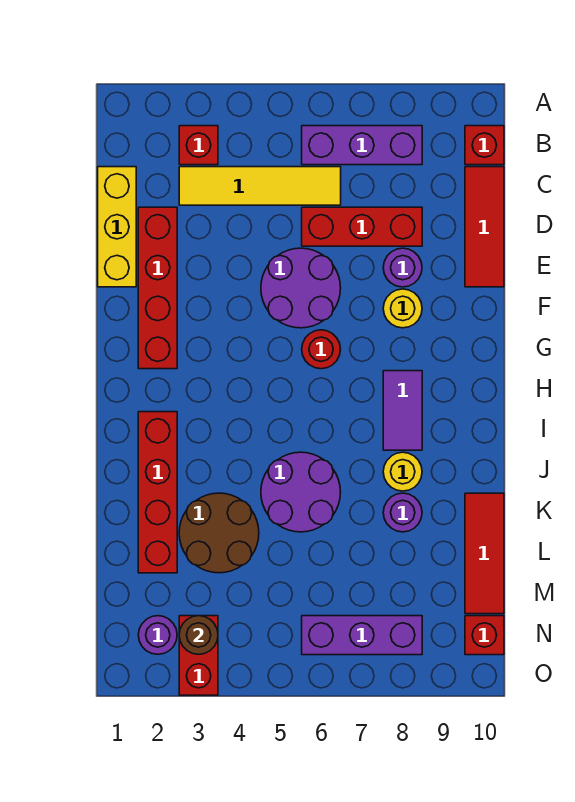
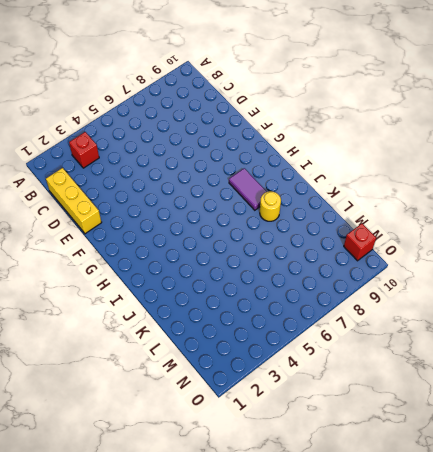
none -> purple brick B6:B8 level 1
none -> red brick B10 level 1
none -> yellow tile C3:C6 level 1

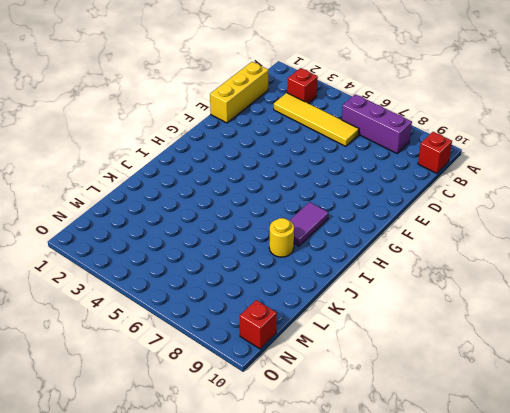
none -> red tile C10:E10 level 1
none -> red brick D2:G2 level 1
none -> red brick D6:D8 level 1

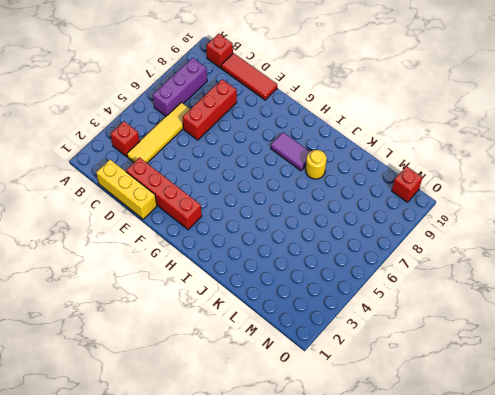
none -> purple round brick E5:F6 level 1
none -> purple round brick E8 level 1
none -> yellow round brick F8 level 1

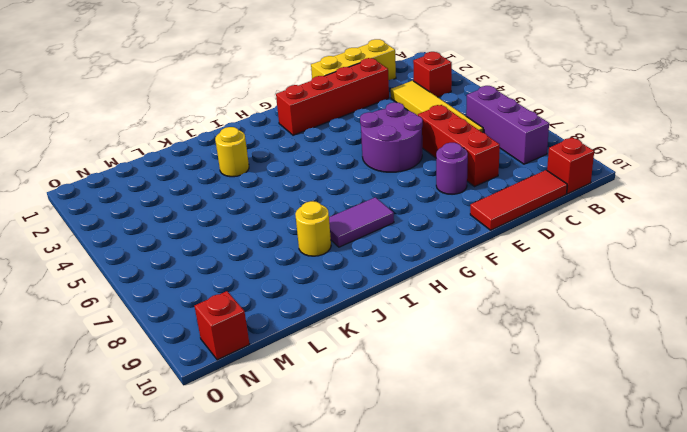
yellow round brick J3 level 1 -> yellow round brick F8 level 1
none -> red round brick G6 level 1
none -> red brick I2:L2 level 1
none -> purple round brick J5:K6 level 1

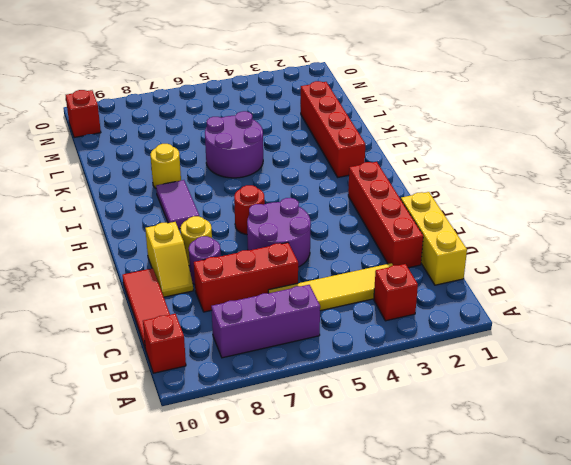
yellow slope E9:F9 level 1 top F -> none
none -> brown round brick K3:L4 level 1
none -> purple round brick K8 level 1
none -> red tile K10:M10 level 1

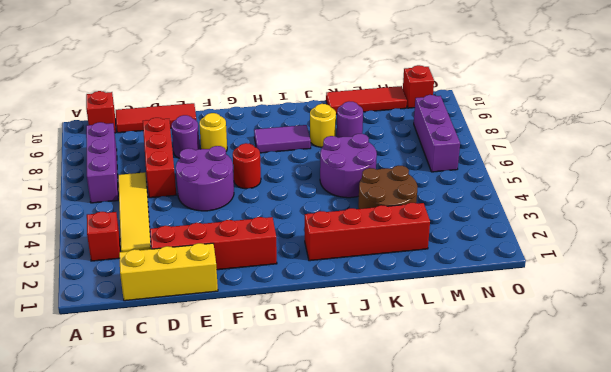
none -> purple round brick N2 level 1
none -> red brick N3:O3 level 1
none -> brown round brick N3 level 2

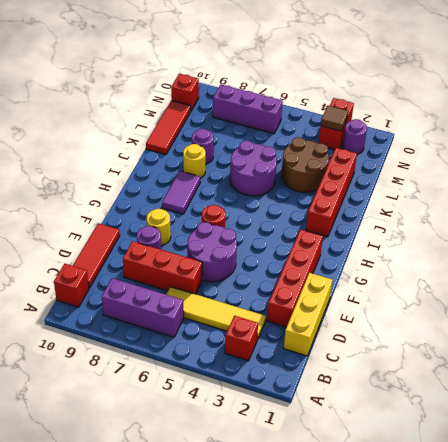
brown tile N3 level 2 -> brown round brick N3 level 2

